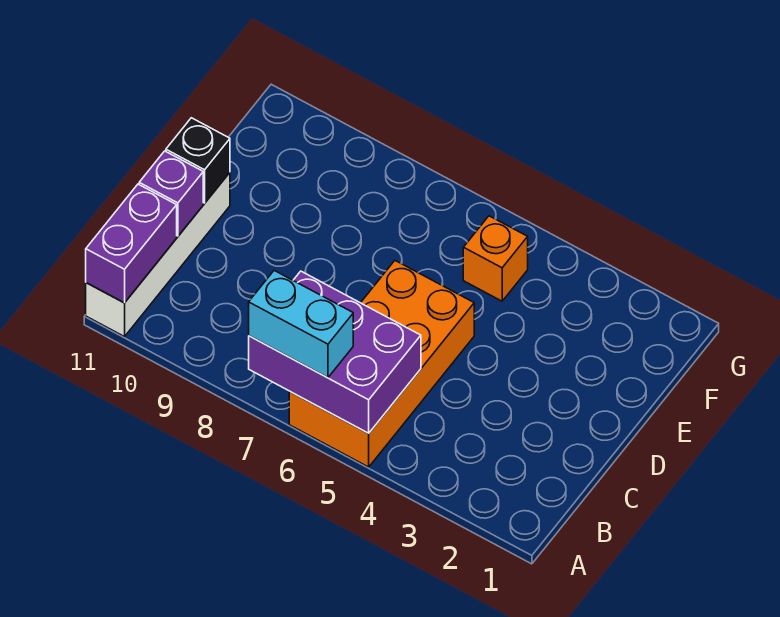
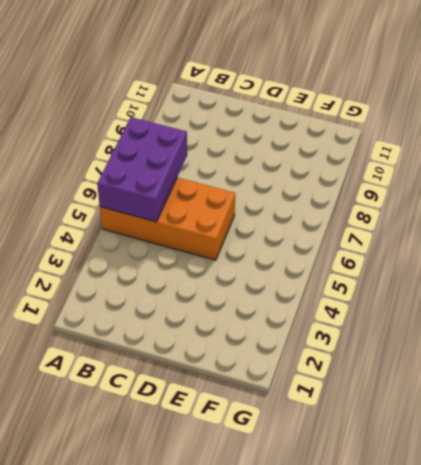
none -> white brick A11:D11 level 1
none -> orange brick F5 level 1

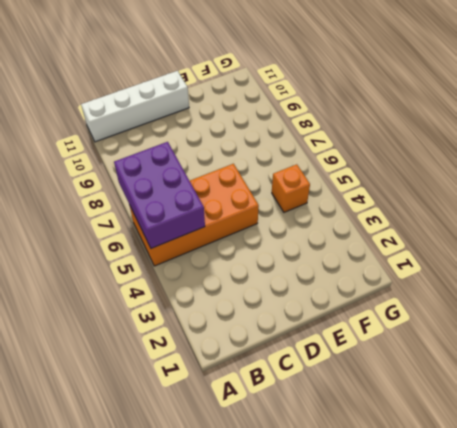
none -> purple brick A11:B11 level 2
none -> purple brick C11 level 2

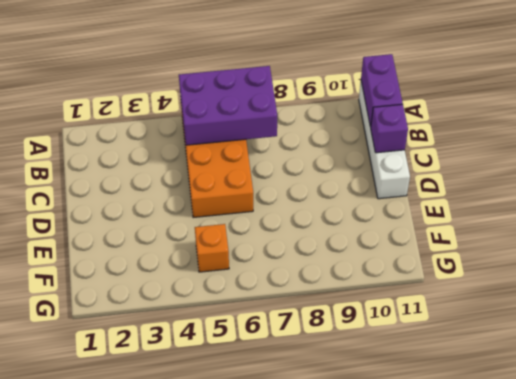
none -> black brick D11 level 2
none -> cyan brick A6:A7 level 3

